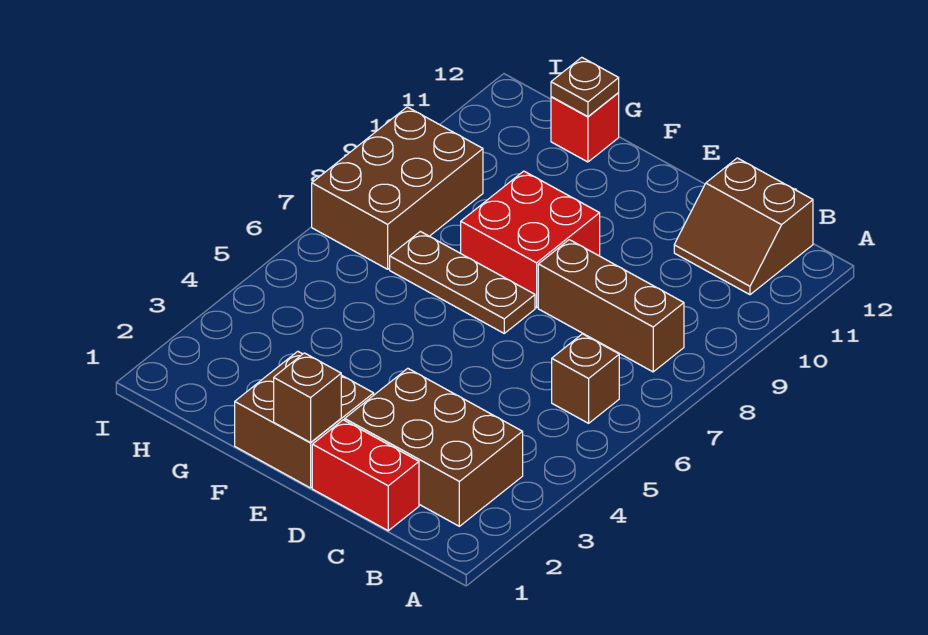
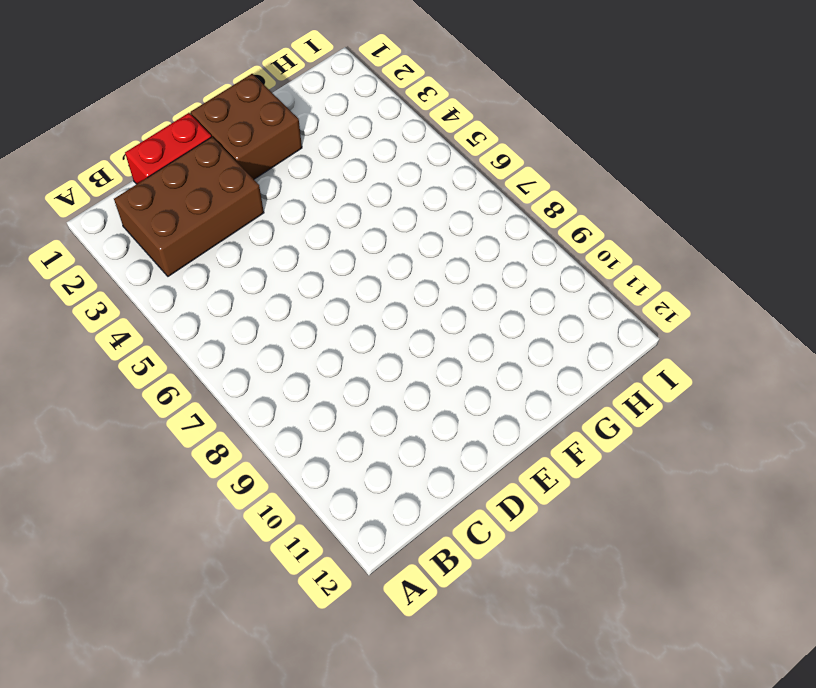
none -> brown brick B6 level 1
none -> brown brick B8:D8 level 1
none -> brown slope B11:C12 level 1 top 12

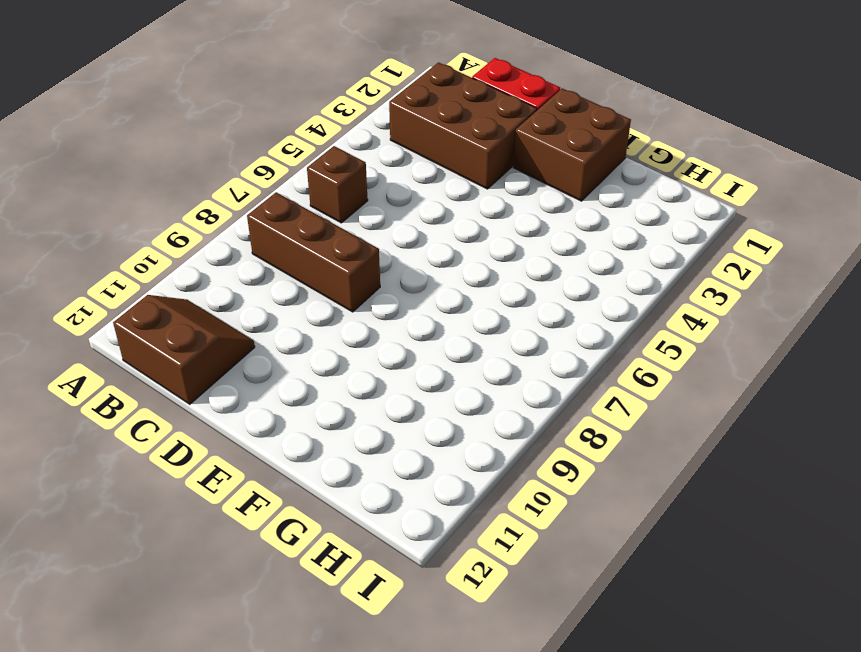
none -> brown plate E7:G7 level 1
none -> red brick E8:F9 level 1
none -> red brick G12 level 1

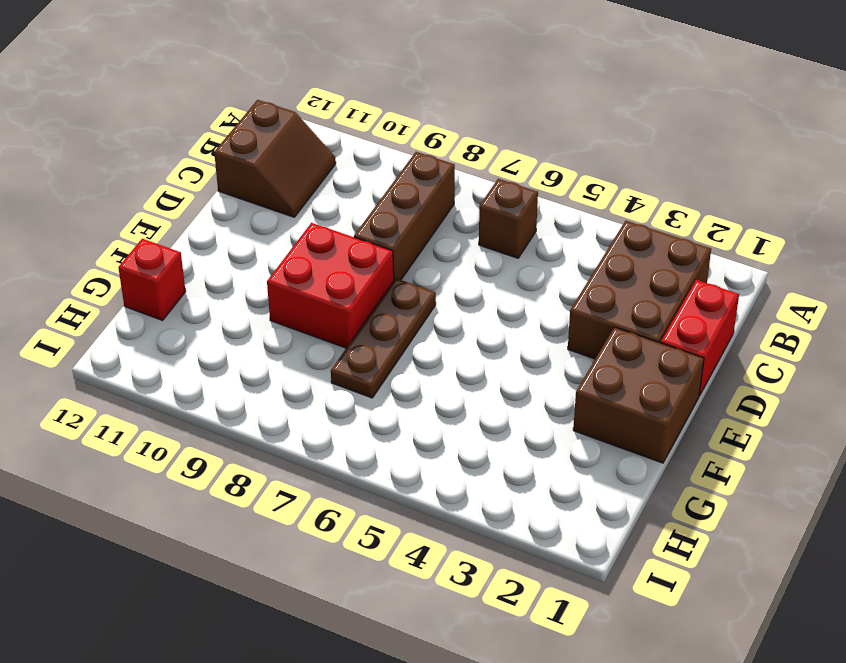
none -> brown brick H7:I9 level 1
none -> brown brick E1 level 2
none -> brown plate G12 level 2

